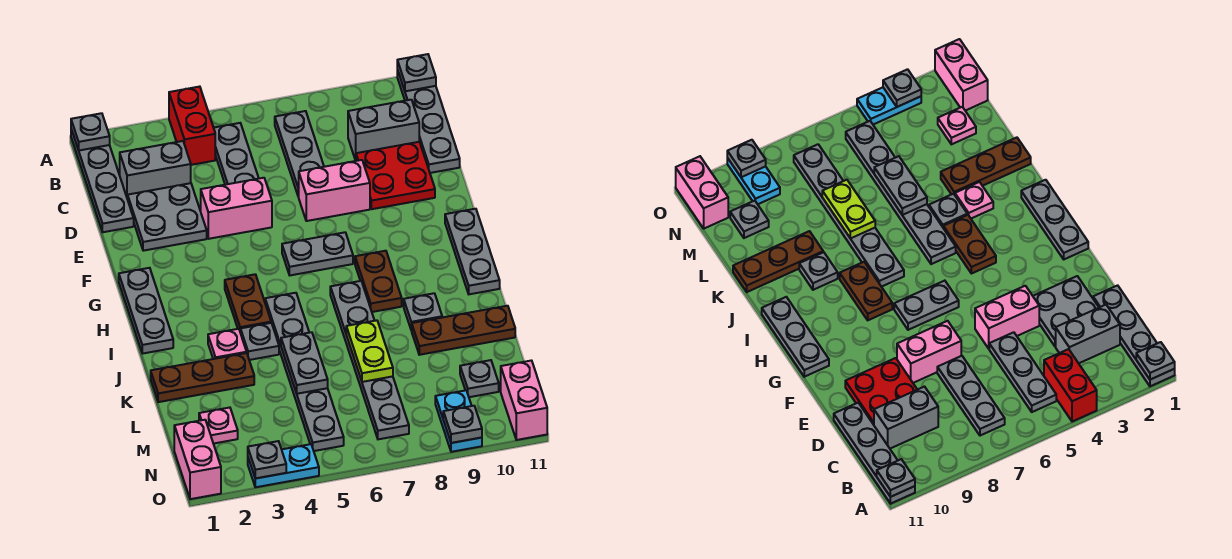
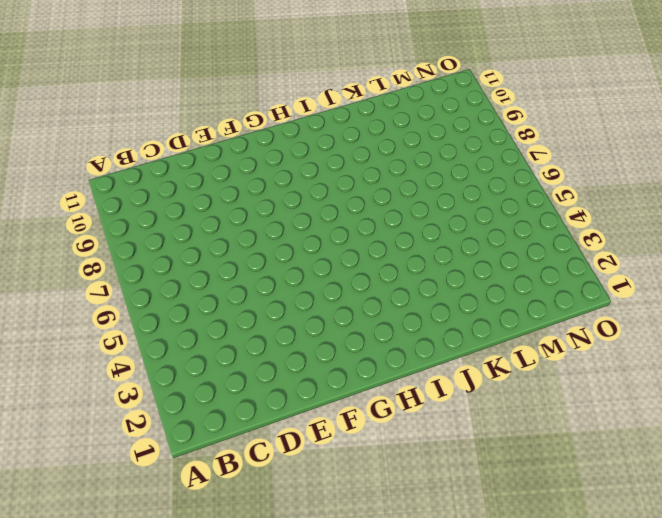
none -> grey plate A1:D1 level 1
none -> red brick A4:B4 level 1
none -> grey plate A11:D11 level 1
none -> grey plate B5:D5 level 1

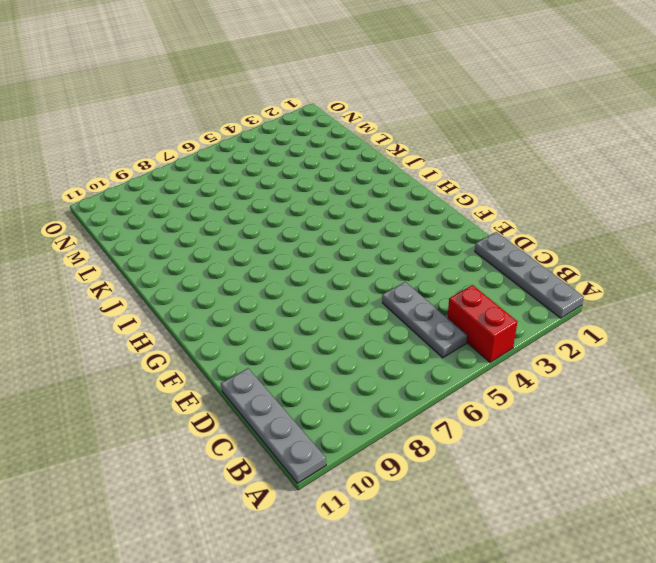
none -> grey plate B7:D7 level 1
none -> grey brick C2:C3 level 1
none -> grey brick C9:C10 level 1
none -> grey plate D2:E3 level 1

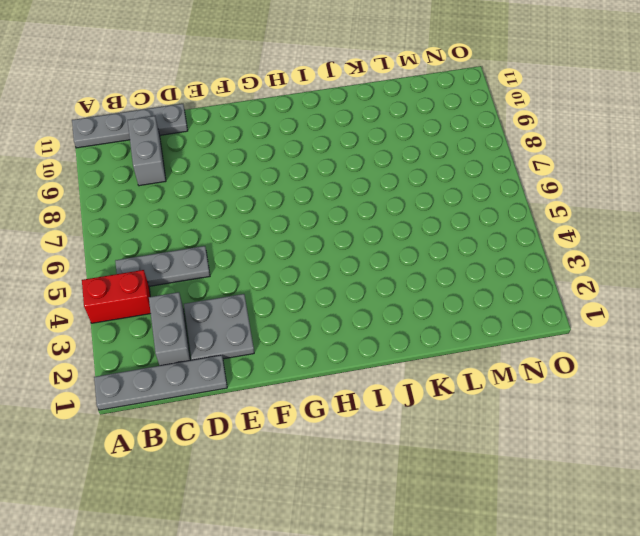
none -> grey plate B7:D7 level 1
none -> red plate D9:E10 level 1
none -> pink brick E4:E5 level 1
none -> pink brick E7:E8 level 1

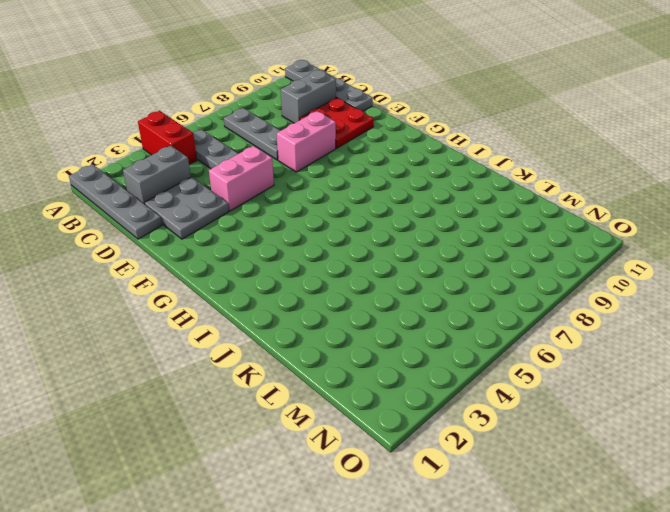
none -> grey plate G1:I1 level 1
none -> grey plate G6:G7 level 1
none -> grey plate G11:I11 level 1
none -> brown plate H4:I4 level 1

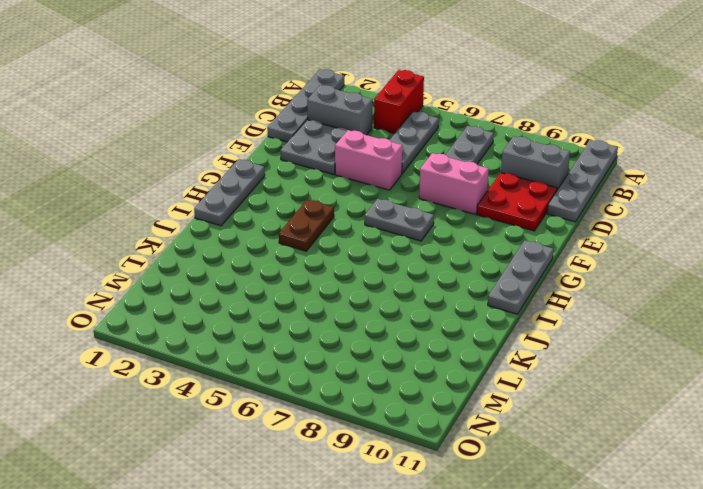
none -> brown plate H8:I8 level 1
none -> grey plate I5:N5 level 1
none -> grey plate I7:N7 level 1
none -> pink plate J3 level 1

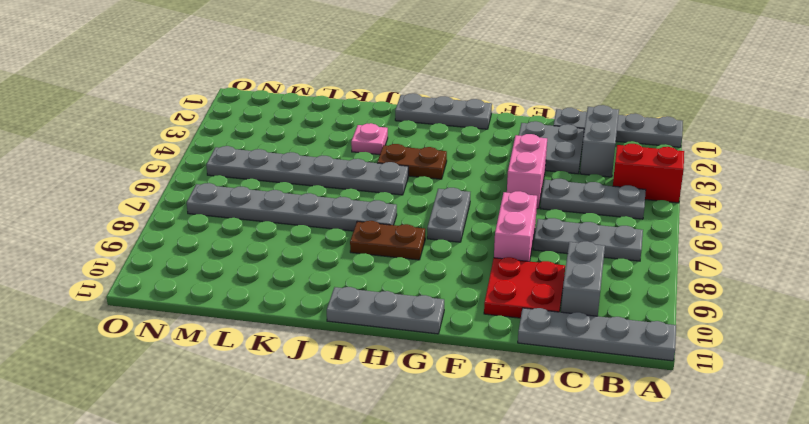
none -> grey plate J4 level 1
none -> grey plate J9 level 1
none -> brown plate K1:K3 level 1
none -> brown plate K9:K11 level 1

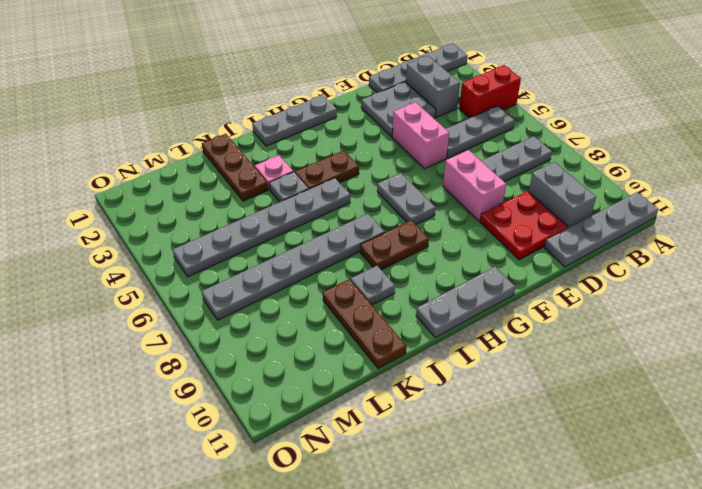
none -> pink plate M2 level 1
none -> grey plate M10 level 1
none -> pink brick N1:O1 level 1
none -> cyan plate N9:O9 level 1

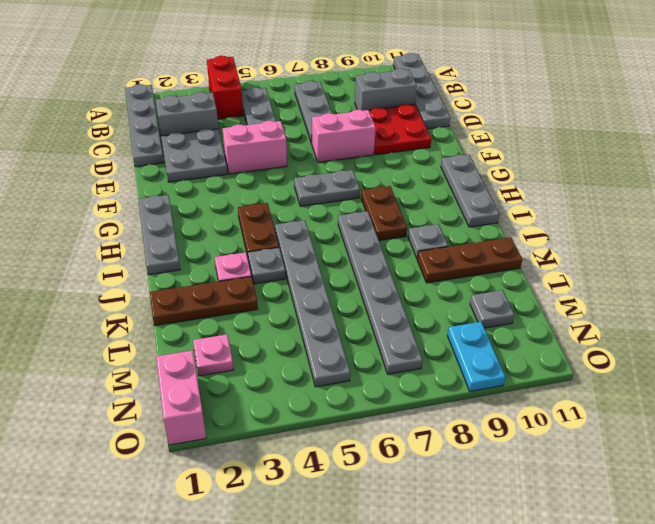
none -> pink brick N11:O11 level 1
none -> cyan plate O3:O4 level 1
none -> grey plate A1 level 2
none -> grey plate A11 level 2

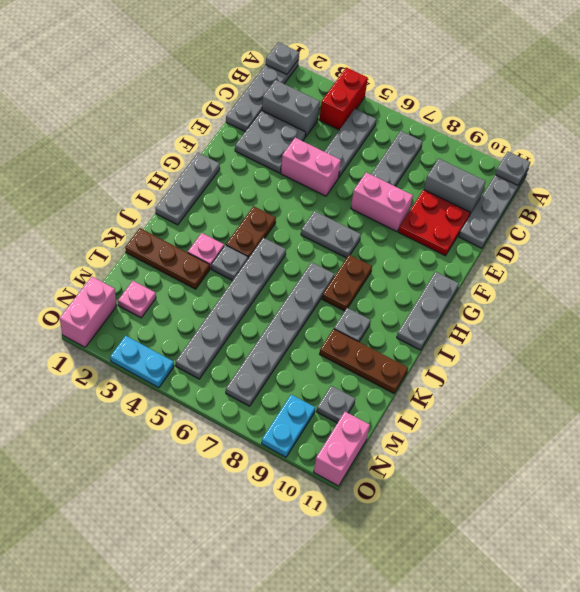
none -> grey plate K5:L5 level 2
none -> lime plate K7:L7 level 2
none -> grey plate O3 level 2
none -> grey plate O9 level 2

